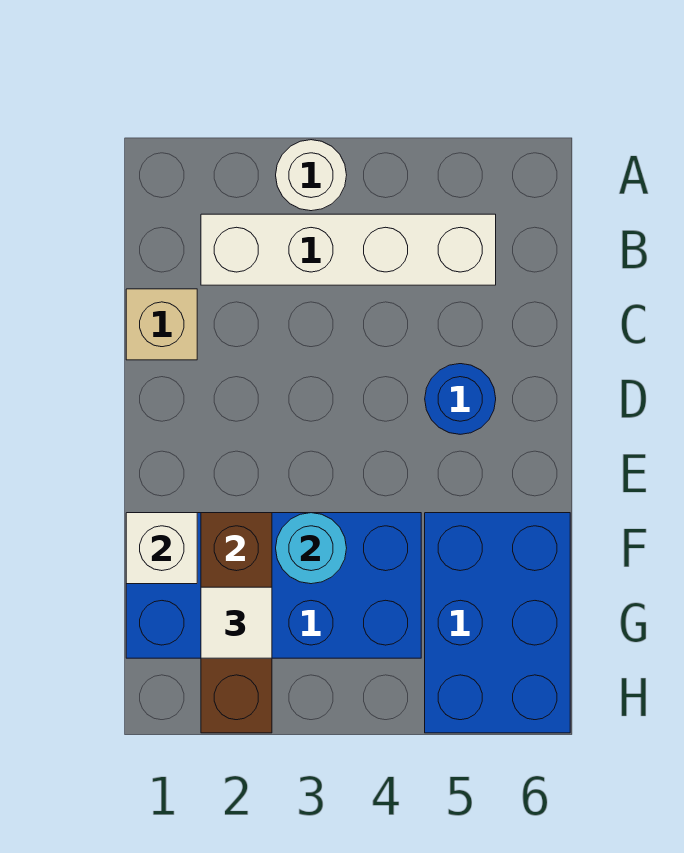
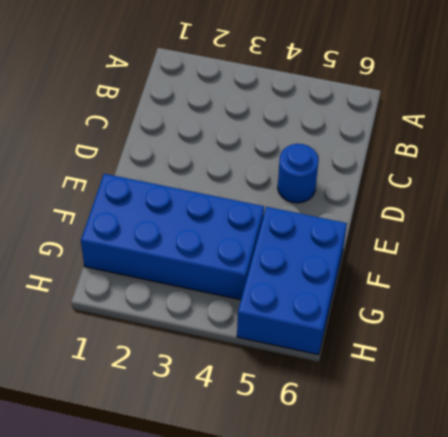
none -> white round brick A3 level 1
none -> white brick B2:B5 level 1

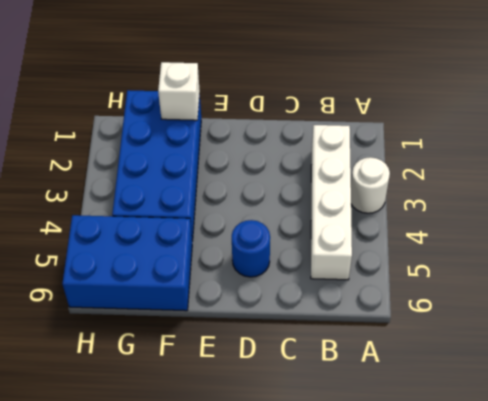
none -> tan brick C1 level 1
none -> brown brick F2:H2 level 2

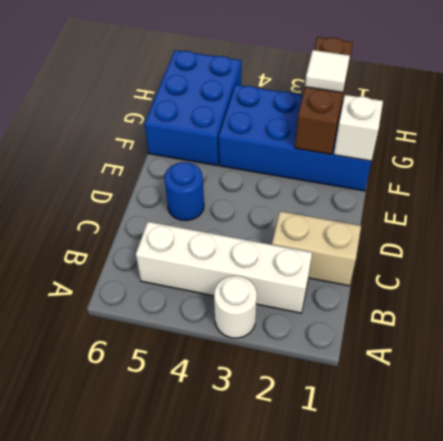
tan brick C1:C2 level 1 -> tan brick C1 level 1
none -> cyan round brick F3 level 2

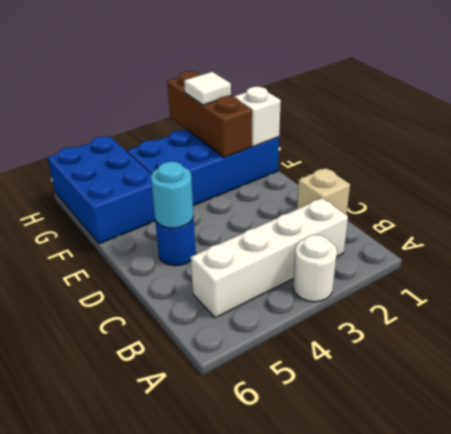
cyan round brick D5 level 2 -> cyan round brick F3 level 2

